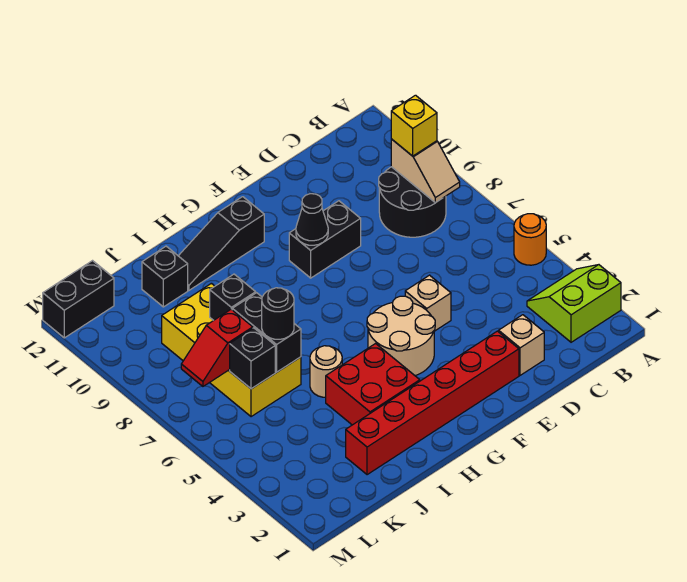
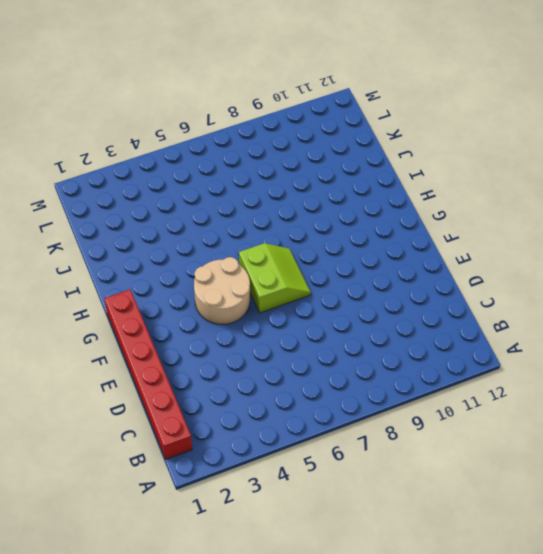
red brick B1:G1 level 1 -> red brick E2:J2 level 1
lime slope F6:G7 level 1 top 6 -> lime slope A2:B3 level 1 top 2
none -> orange round brick A5 level 1
none -> black round brick B8:C9 level 1
none -> tan brick D2 level 1

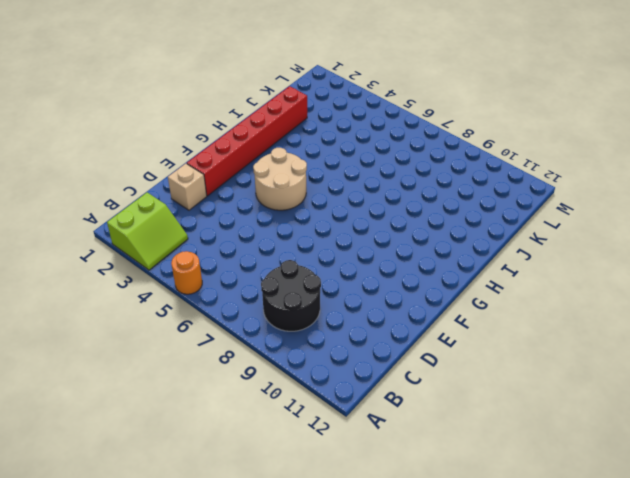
none -> tan brick E5 level 1
none -> black brick E9:F9 level 1
none -> black slope G11:I11 level 1 top G

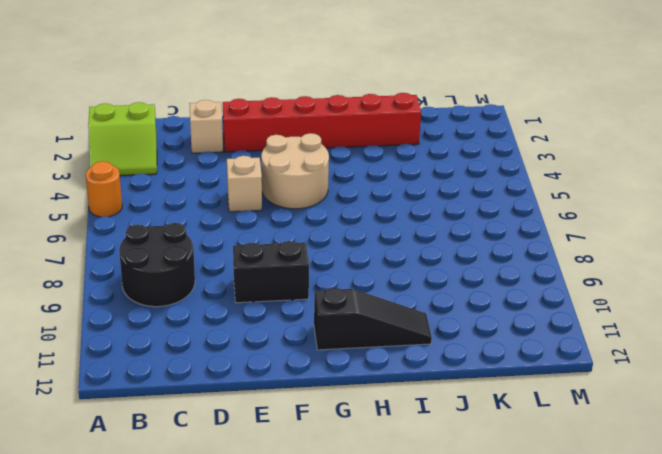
none -> red brick H3:I4 level 1
none -> tan round brick I5 level 1
none -> yellow brick J6:K9 level 1

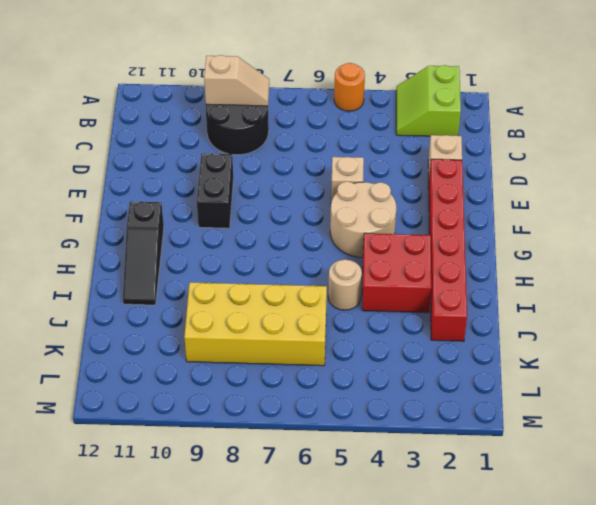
none -> black brick J11 level 1
none -> black brick L12:M12 level 1
none -> black cone F9 level 2

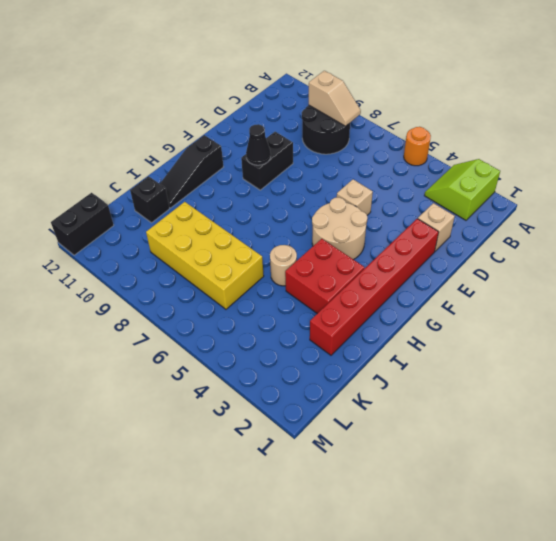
none -> black brick J6:J7 level 2
none -> black brick J8 level 2
none -> black brick K6 level 2

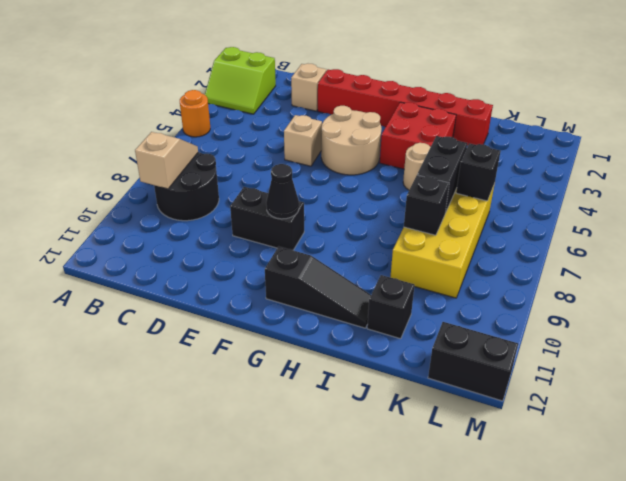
none -> red slope K7:L7 level 2 top K
none -> yellow brick B9 level 3
none -> black round brick J6 level 3

